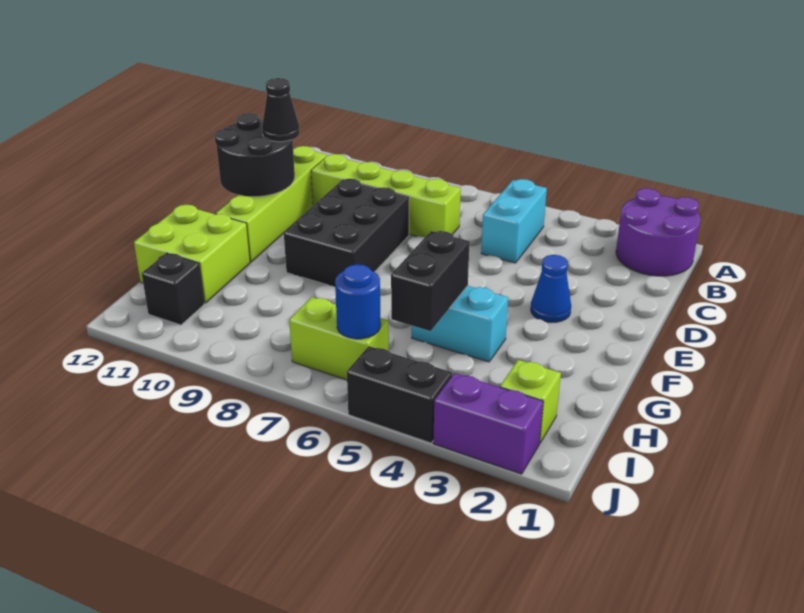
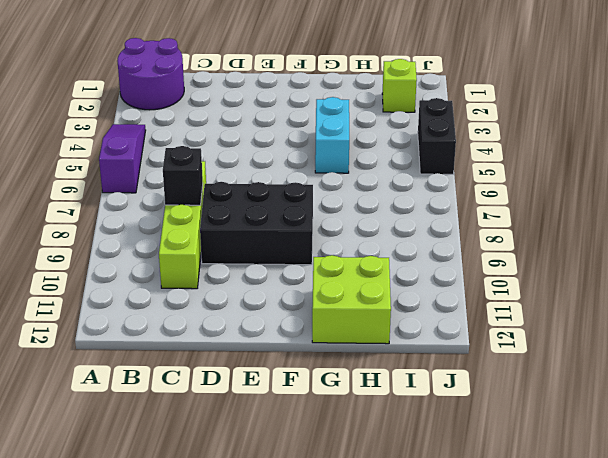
purple slope A4:A6 level 1 top 6 -> none
black brick C8 level 2 -> black brick I11 level 1
none -> cyan brick B5:C5 level 1
none -> lime brick C11:F11 level 1
none -> blue cone E3 level 1

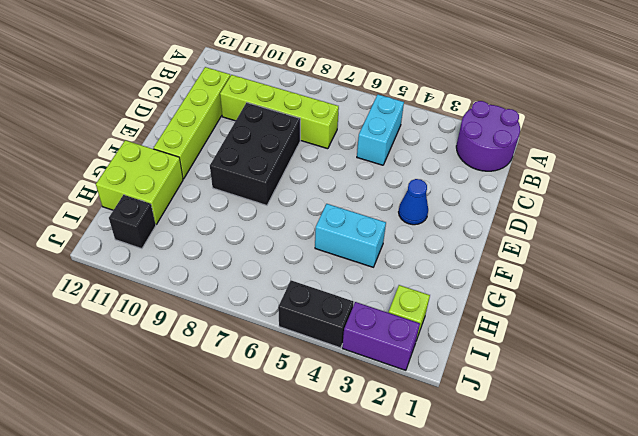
none -> lime brick I6:I7 level 1
none -> black round brick D11:E12 level 2
none -> black brick G5:H5 level 2

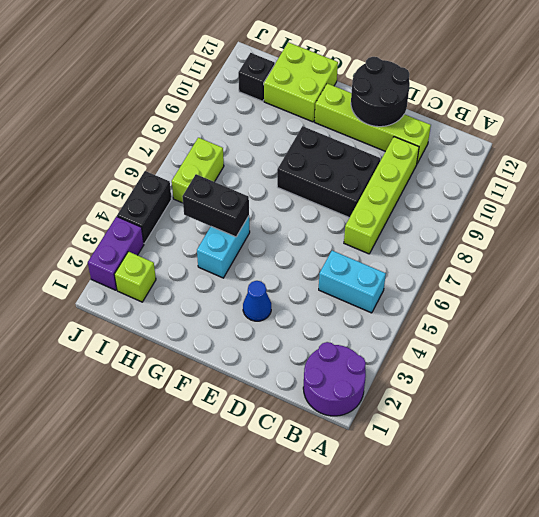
none -> blue round brick I6 level 2
none -> black cone D11 level 3

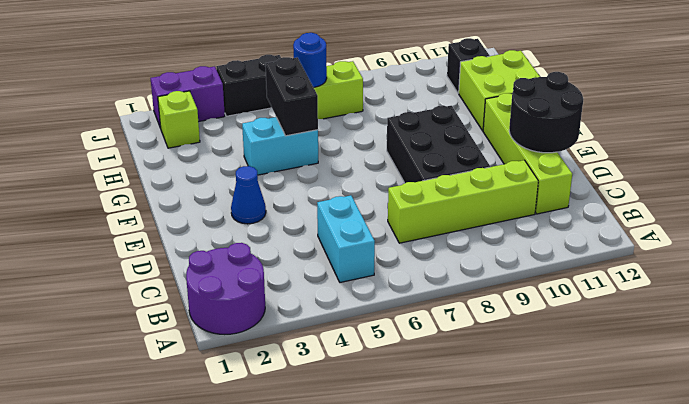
none -> black cone D11 level 3

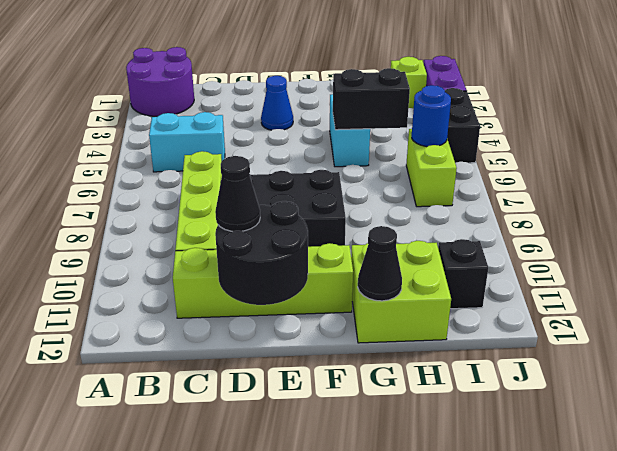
black cone G12 level 2 -> none

